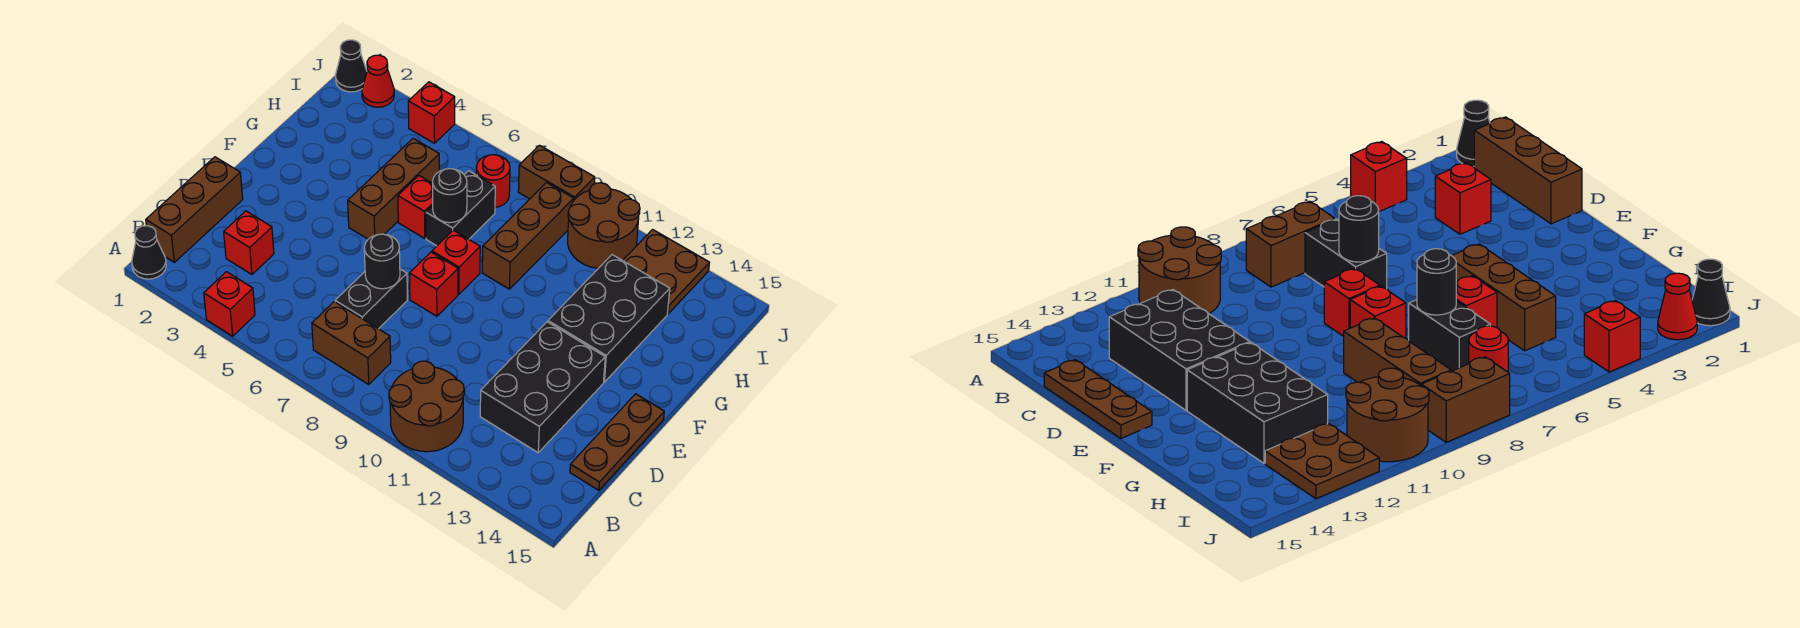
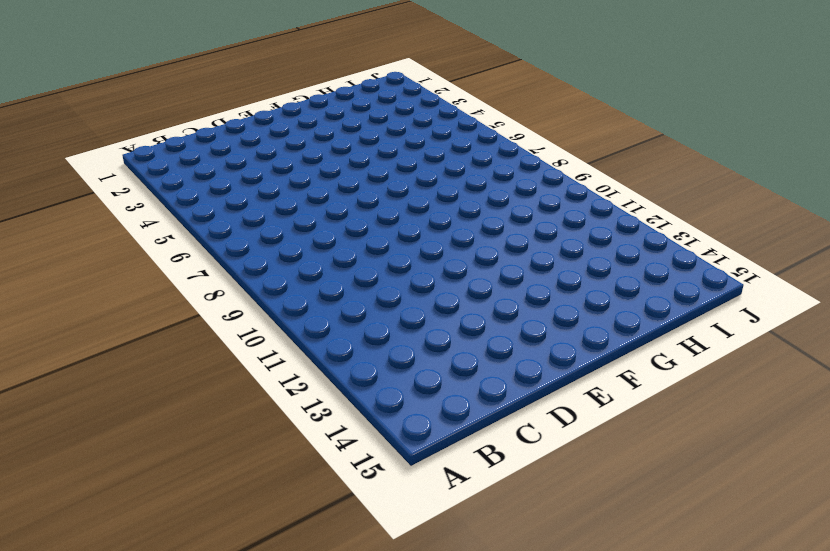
none -> black cone A1 level 1
none -> red brick A4 level 1
none -> brown round brick A10:B11 level 1

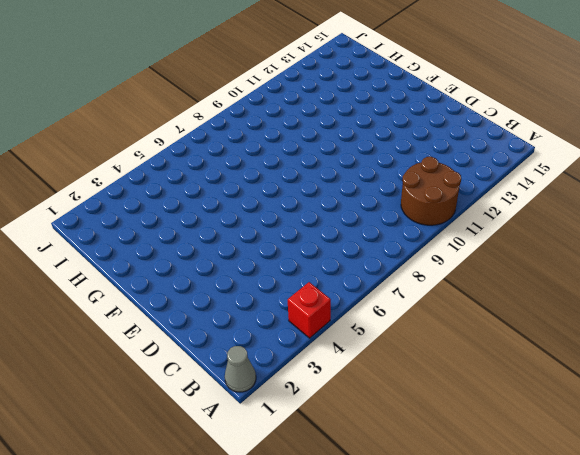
grey cone A1 level 1 -> black cone A1 level 1
none -> brown brick B1:D1 level 1
none -> brown brick B7:B8 level 1
none -> red brick C3 level 1

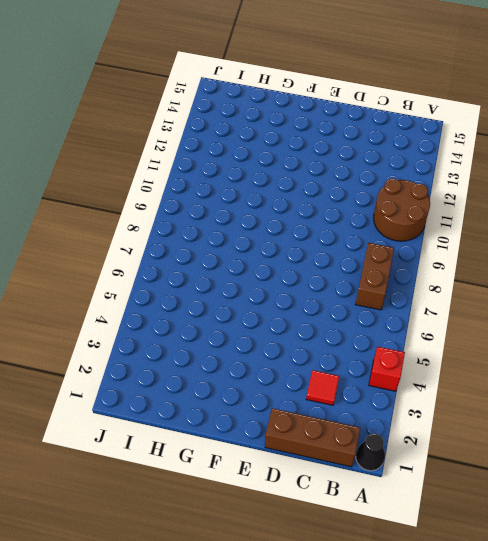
red tile C3 level 1 -> red brick C3 level 1
none -> black brick C7:D7 level 1
none -> black brick C12:E13 level 1
none -> brown plate C15:E15 level 1

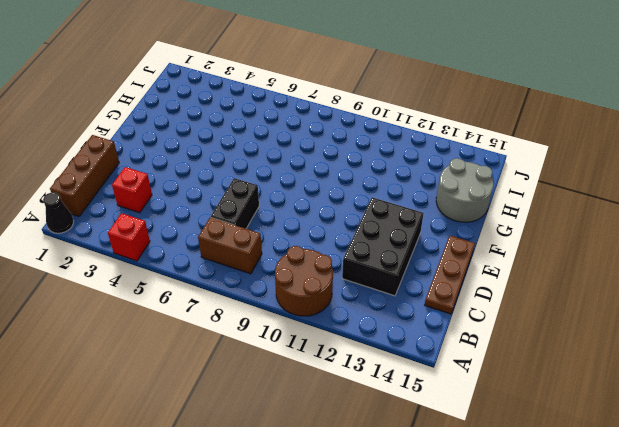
grey round brick G14:H15 level 1 -> none
none -> red brick E8 level 1
none -> brown brick F5:H5 level 1
none -> red brick F8 level 1

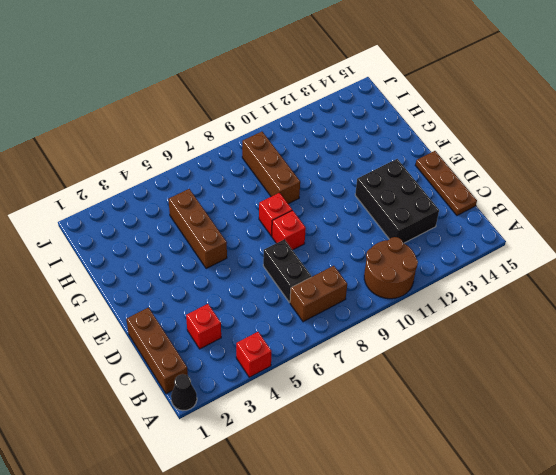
none -> black brick F12:H13 level 1
none -> red brick G6 level 1
none -> black brick G7:H7 level 1

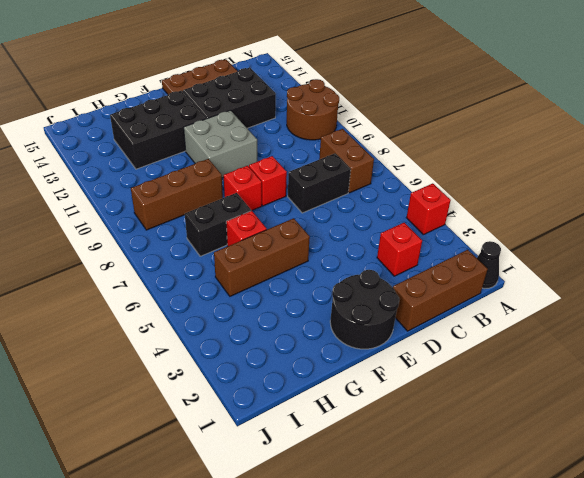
black round brick E1:F2 level 1 -> none
grey brick E10:F11 level 1 -> none
none -> red round brick I7 level 1
none -> brown round brick I10:J11 level 1
none -> brown plate I12:J13 level 1

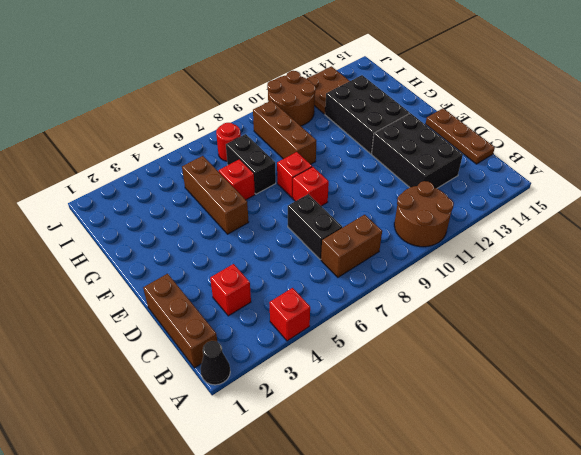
none -> black cone J1 level 1
none -> red cone J2 level 1
none -> red brick J4 level 1

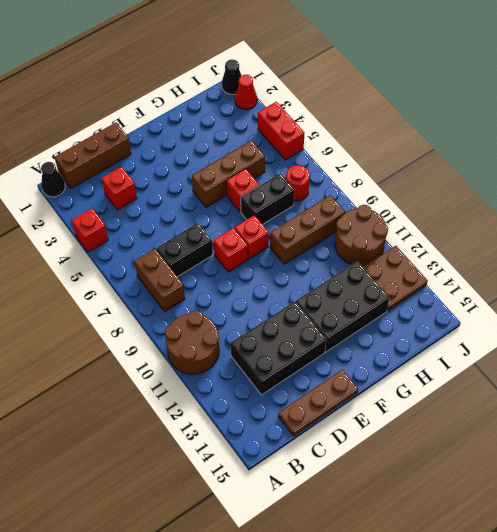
red brick J4:J5 level 1 -> red brick J4 level 1
none -> brown brick J8:J9 level 1
none -> black round brick D7 level 2
none -> black round brick G7 level 2

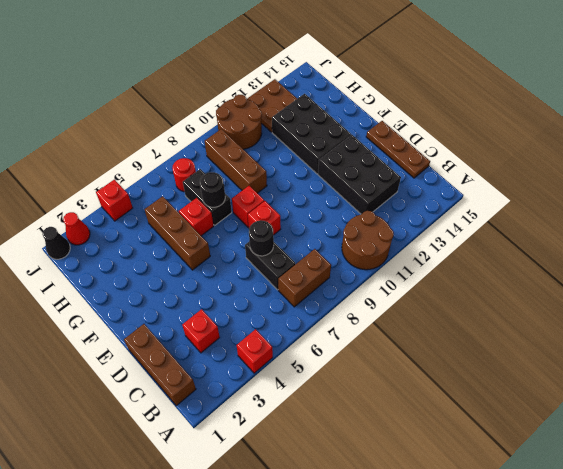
none -> black cone A1 level 1
none -> brown brick J8:J9 level 1

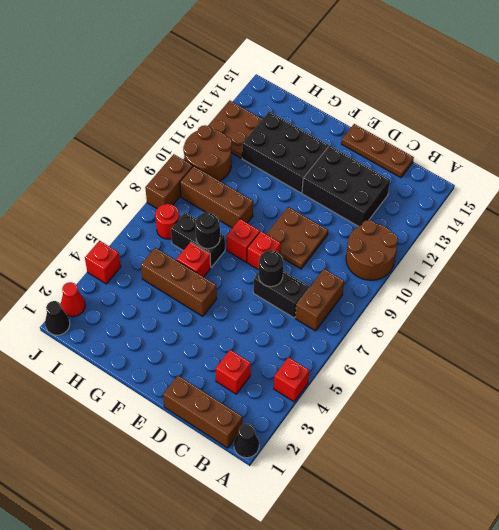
brown plate D9:E10 level 1 -> none

